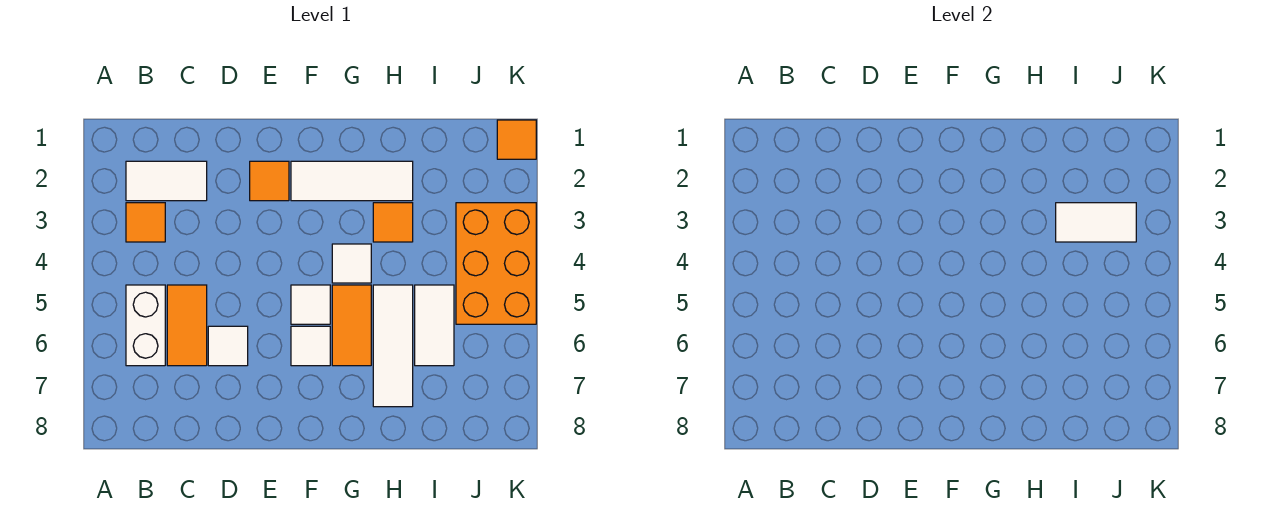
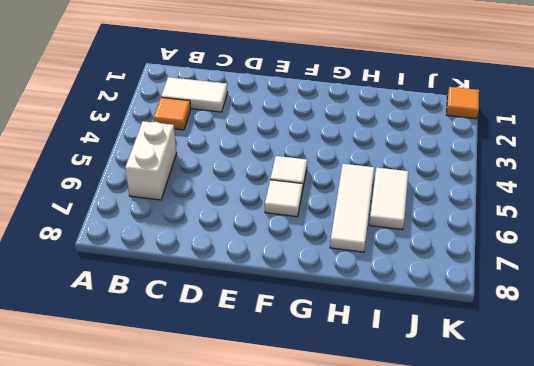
none -> orange tile C5:C6 level 1
none -> white tile D6 level 1
none -> orange tile E2 level 1

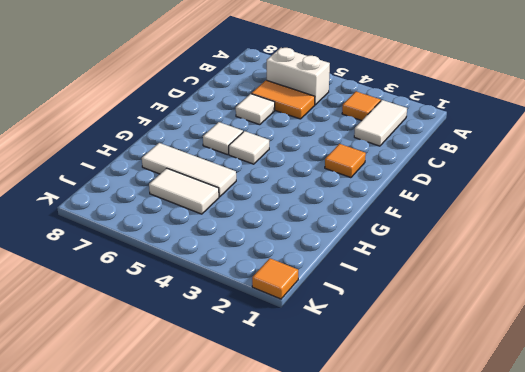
none -> white tile F2:H2 level 1
none -> white tile G4 level 1
none -> orange tile G5:G6 level 1

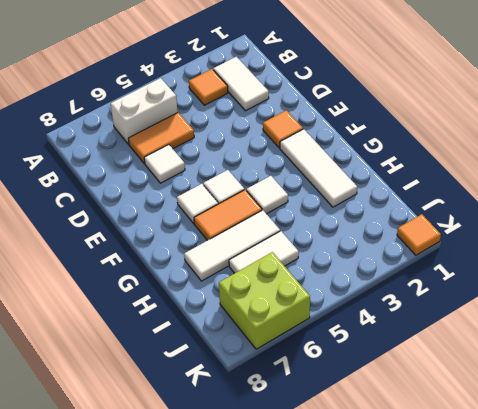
lime brick J6:K7 level 1 -> none
none -> orange tile H3 level 1
none -> orange brick J3:K5 level 1
none -> white tile I3:J3 level 2

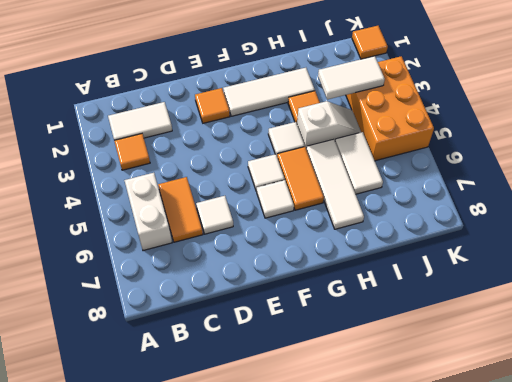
white slope H4:I4 level 1 top H -> none

